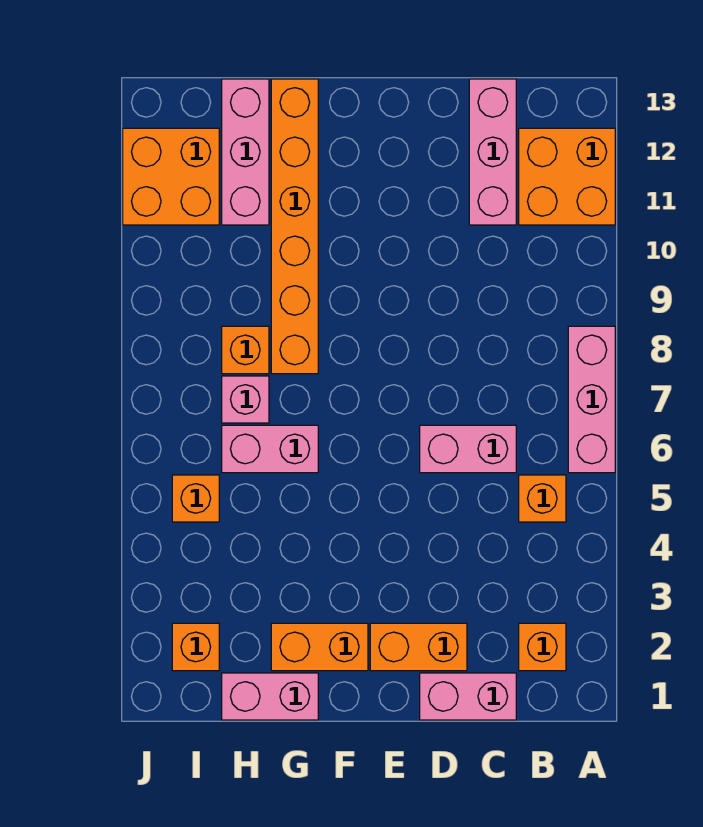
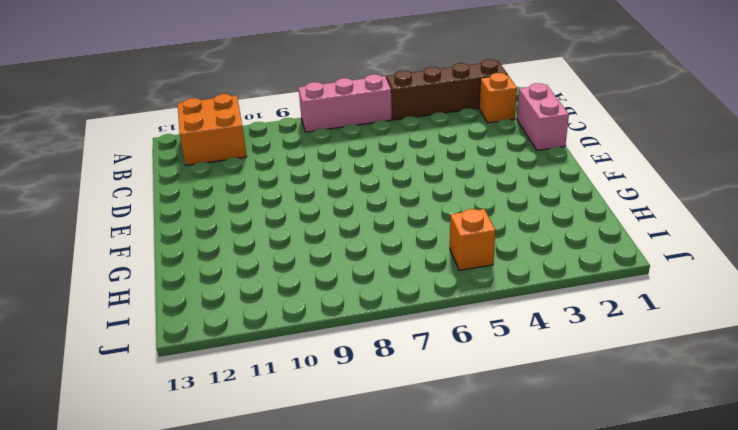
brown brick A2:A5 level 1 -> none
none -> orange brick B5 level 1
none -> pink brick C6:D6 level 1
none -> pink brick C11:C13 level 1

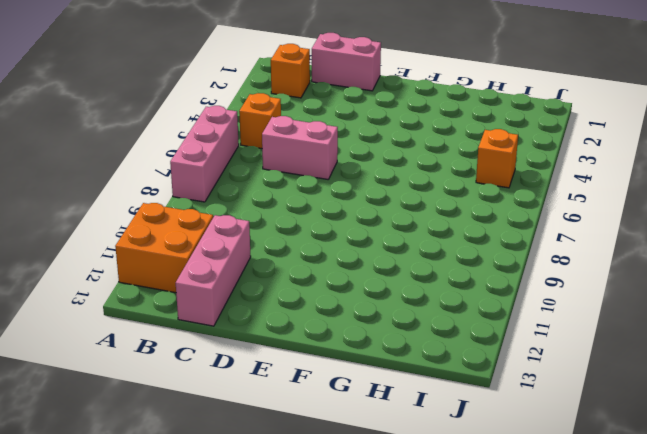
none -> orange brick D2:E2 level 1
none -> orange brick F2:G2 level 1
none -> pink brick G1:H1 level 1

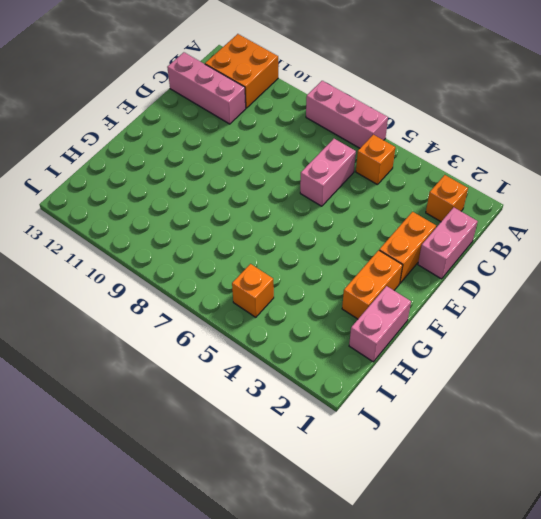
none -> pink brick G6:H6 level 1
none -> orange brick G8:G13 level 1
none -> pink brick H7 level 1

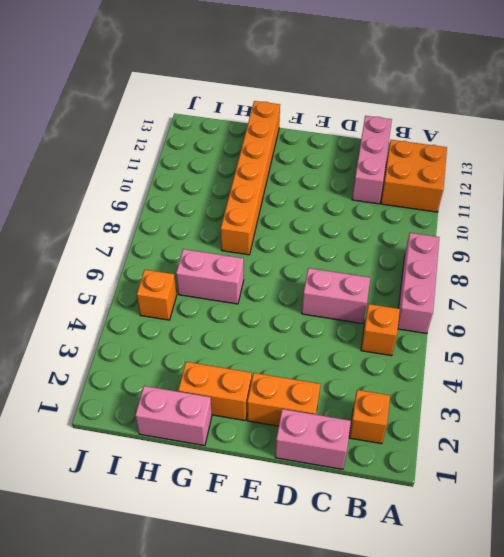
none -> pink brick H7 level 1
none -> orange brick H8 level 1
none -> pink brick H11:H13 level 1

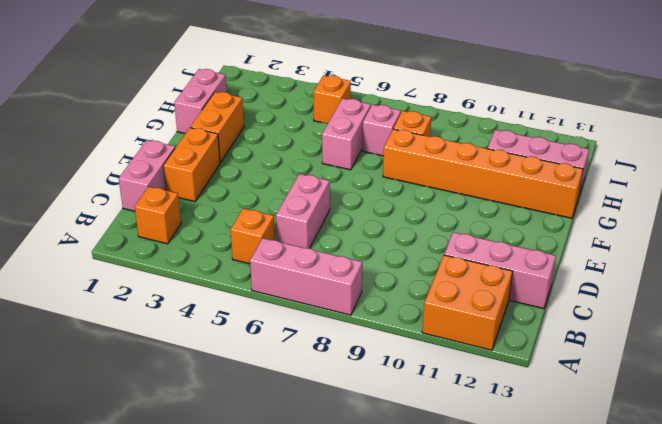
none -> orange brick I2 level 1
none -> orange brick I11:J12 level 1

